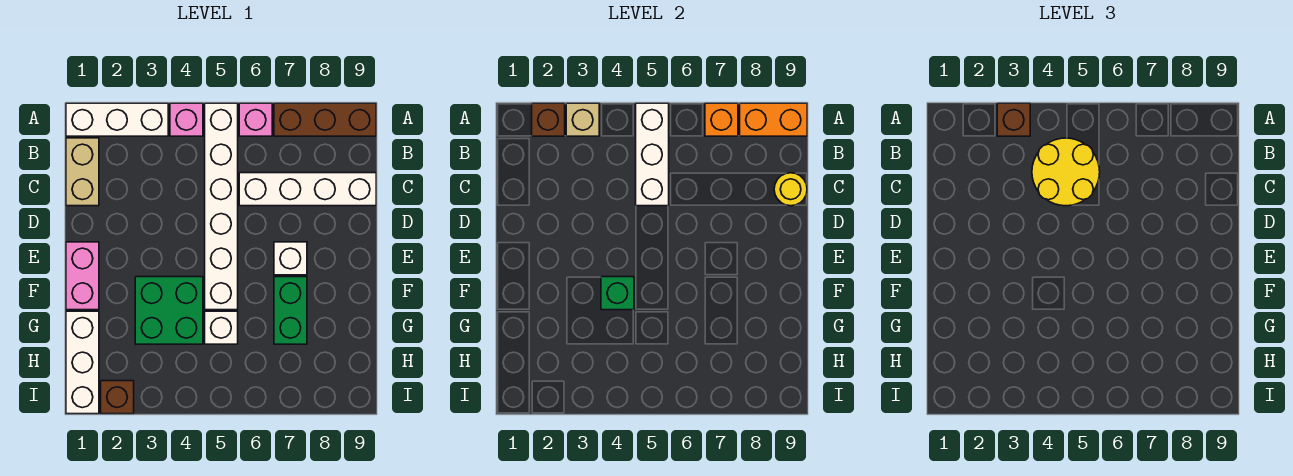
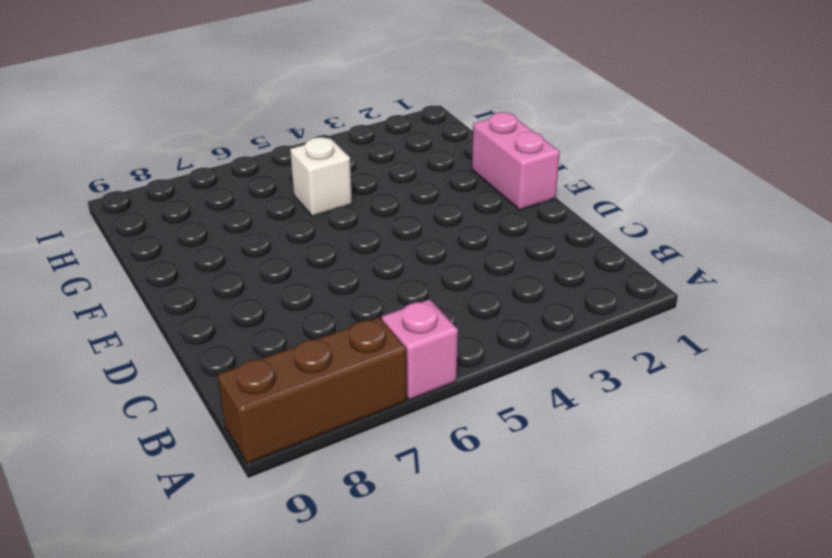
none -> white brick A1:A3 level 1
none -> pink brick A4 level 1
none -> white brick A5:F5 level 1

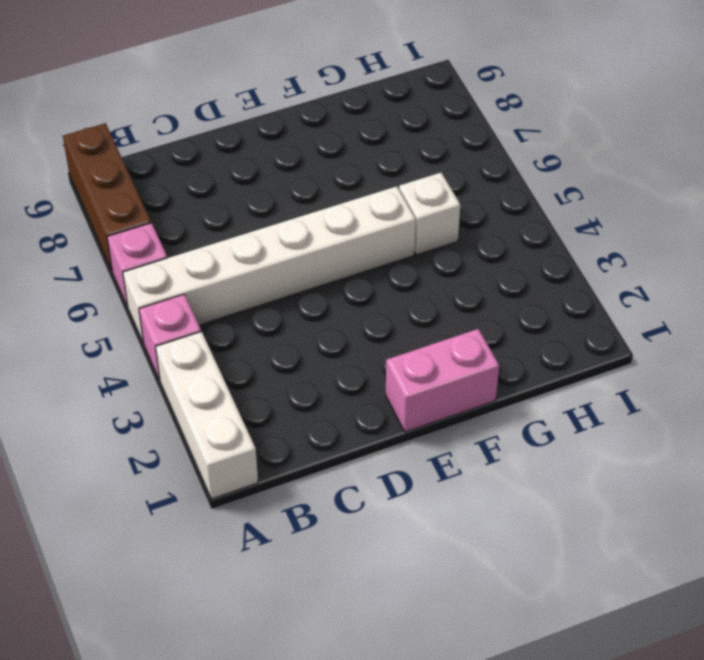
none -> tan brick B1:C1 level 1
none -> white brick C6:C9 level 1
none -> white brick E7 level 1

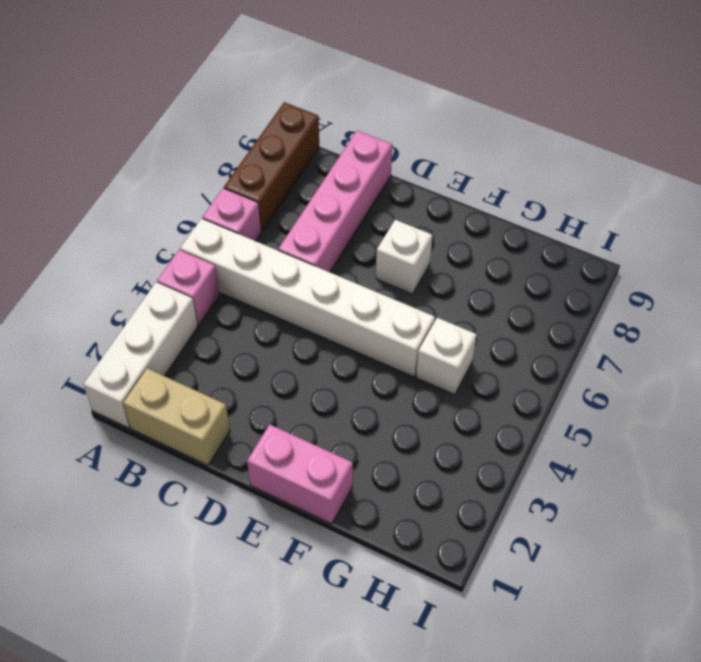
pink brick C6:C9 level 1 -> white brick C6:C9 level 1
none -> green brick F3:G4 level 1
none -> green brick F7:G7 level 1
none -> white brick G1:I1 level 1

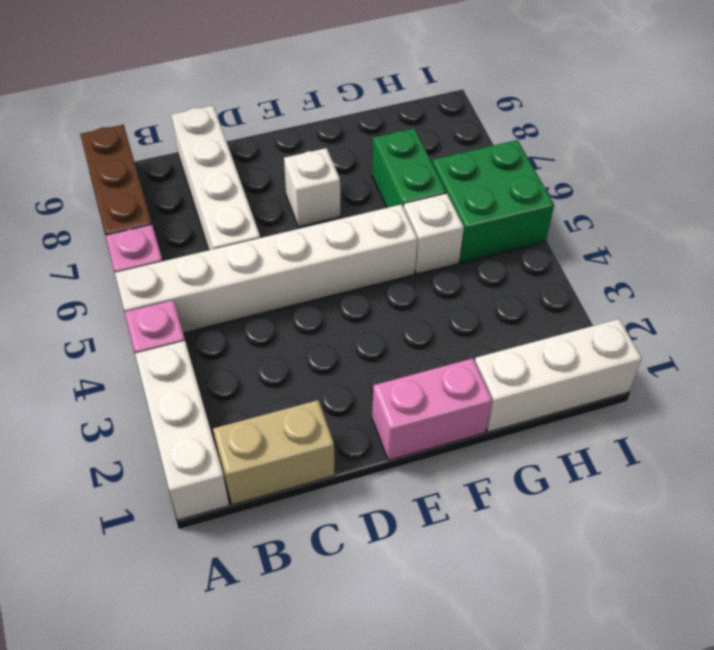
green brick G6:G7 level 1 -> green brick F7:G7 level 1
green brick H5:I6 level 1 -> green brick F3:G4 level 1
none -> brown brick I2 level 1
none -> brown brick A2 level 2
none -> tan brick A3 level 2

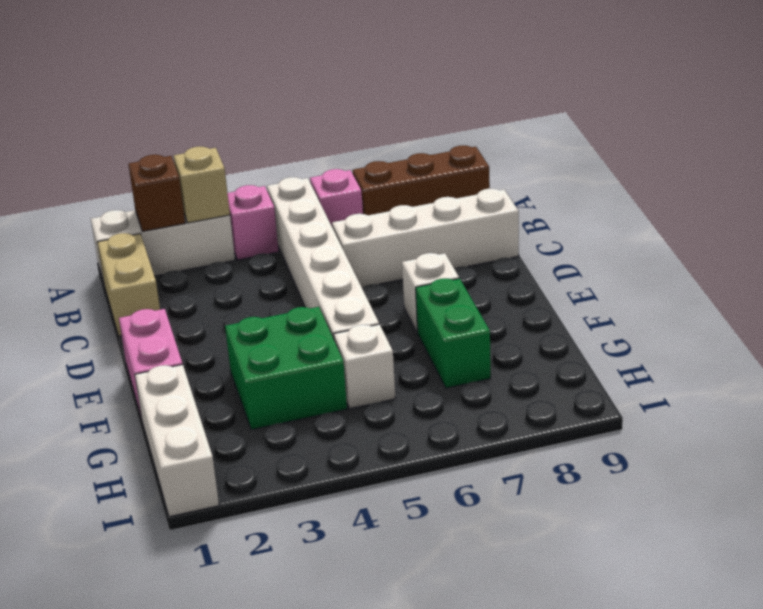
none -> brown brick I2 level 1
none -> white brick A5:C5 level 2
none -> orange brick A7 level 2

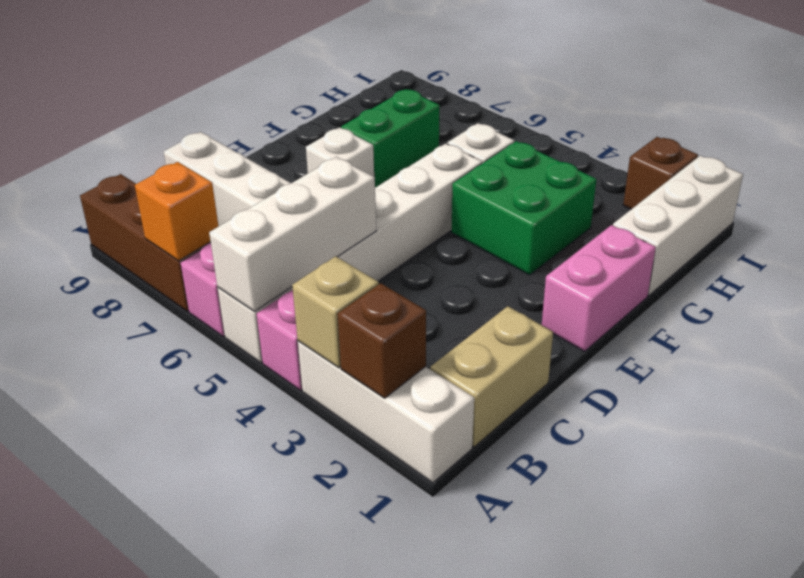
none -> orange brick A8:A9 level 2
none -> yellow round brick C9 level 2
none -> green brick F4 level 2

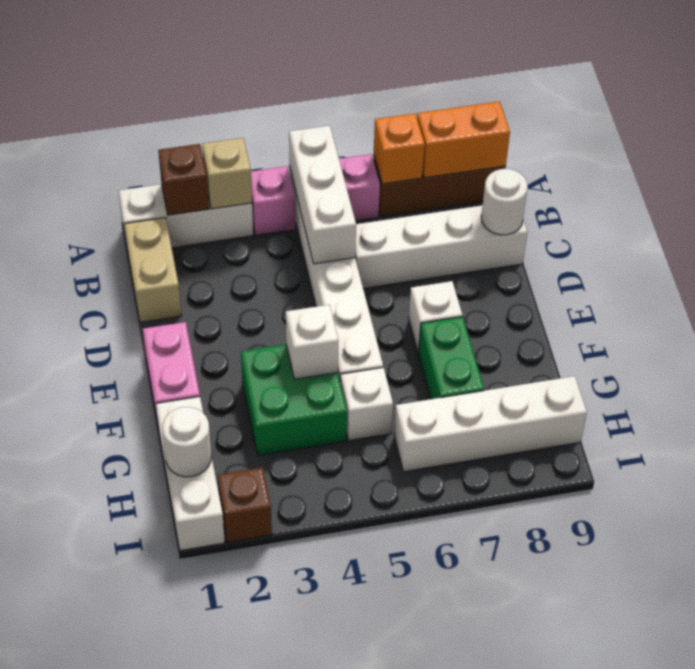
white round brick C9 level 2 -> yellow round brick C9 level 2
white brick F4 level 2 -> green brick F4 level 2
white round brick H1 level 2 -> none
white brick H6:H9 level 1 -> none
none -> brown brick A3 level 3
none -> yellow round brick B4:C5 level 3

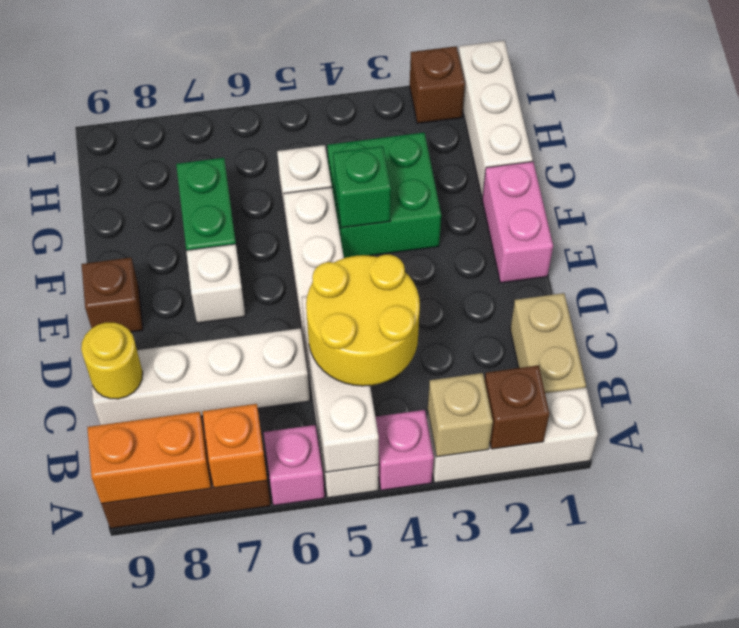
brown brick E9 level 1 -> brown brick A3 level 3

